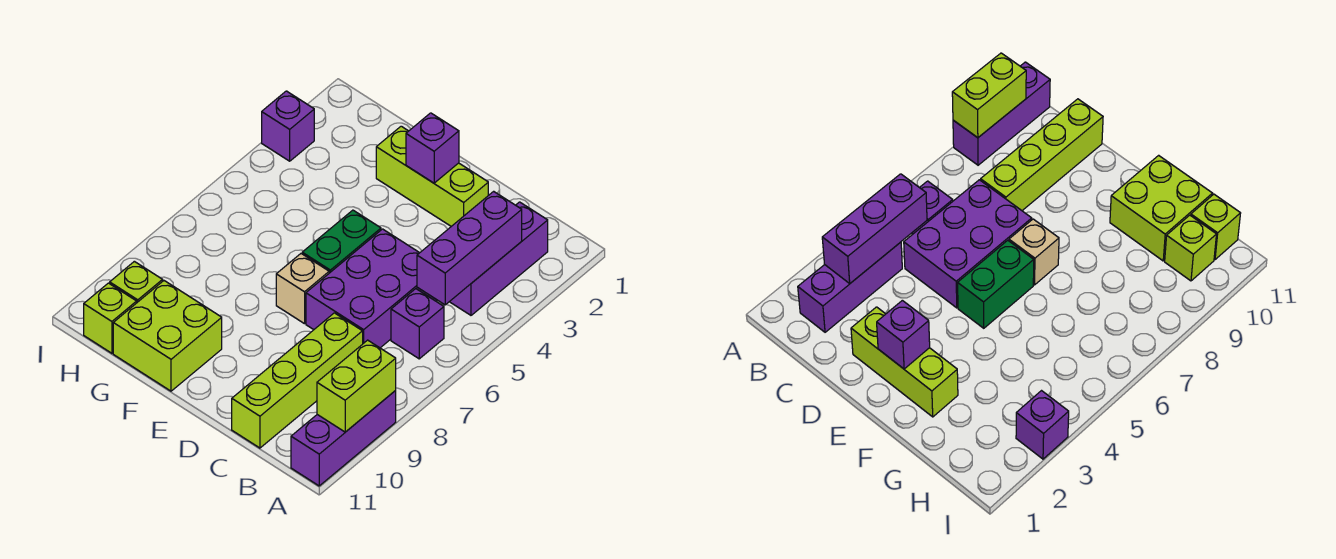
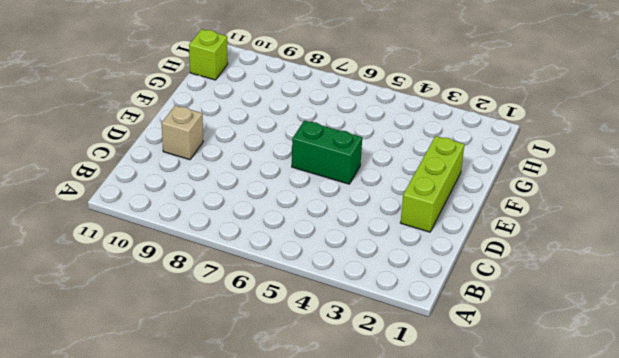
tan brick D10 level 1 -> tan brick E7 level 1
none -> purple brick A9:A11 level 1
none -> purple brick B2:B4 level 1
none -> purple brick B6 level 1

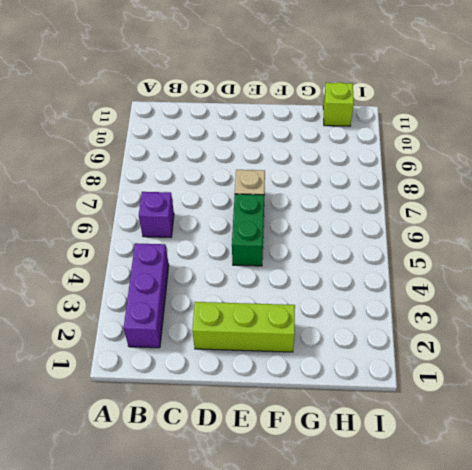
none -> purple brick A9:A11 level 1
none -> purple brick C5:D7 level 1
none -> lime brick C8:C11 level 1

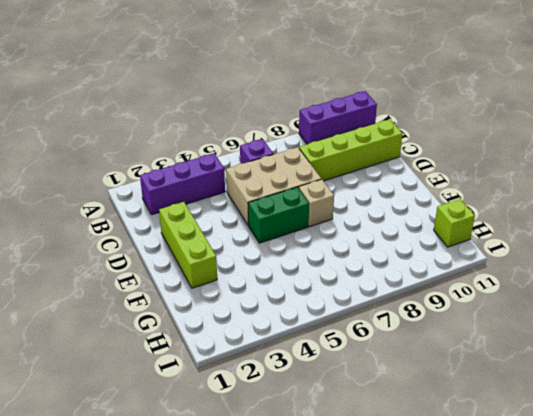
tan brick C5:D7 level 1 -> purple brick C5:D7 level 1
none -> lime brick F10:G11 level 1
none -> lime brick H10 level 1
none -> purple brick I3 level 1

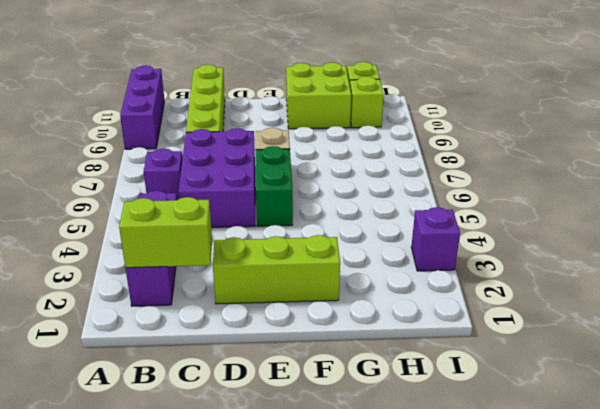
lime brick B2:C2 level 2 -> lime brick A9:A10 level 2
none -> purple brick B3:B5 level 2
none -> purple brick E2 level 2

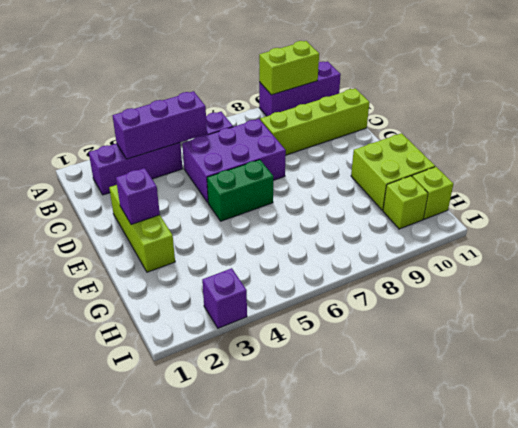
none -> tan brick E7 level 1

